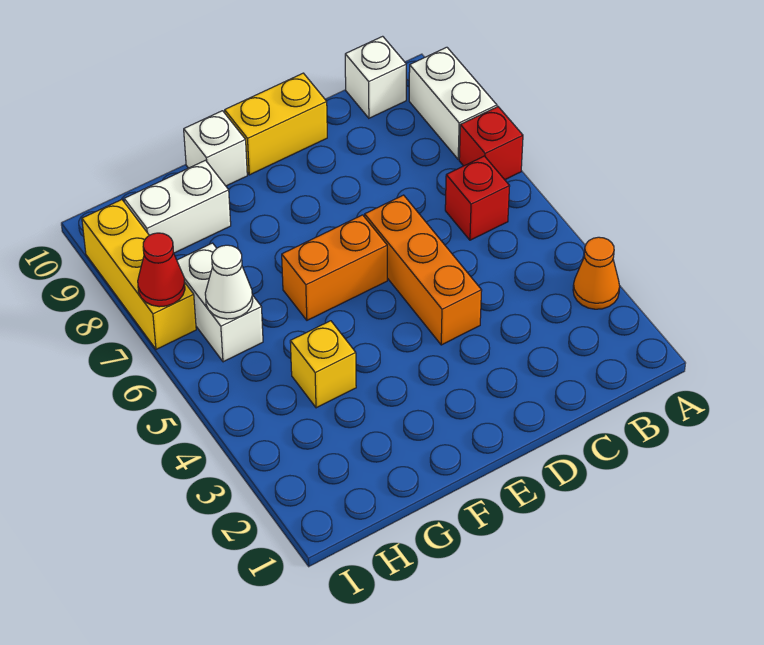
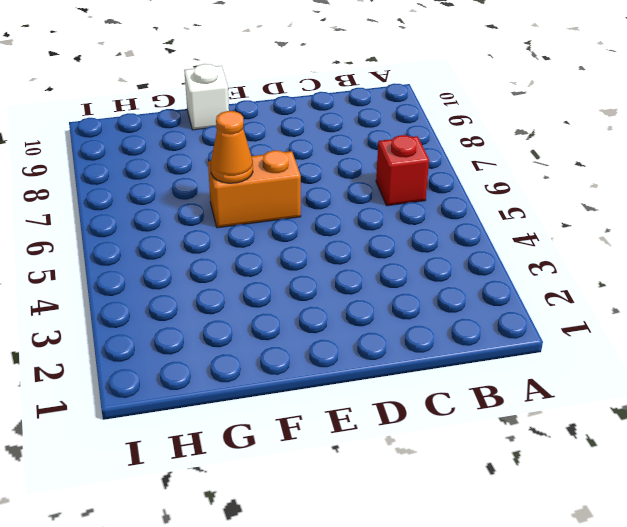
orange cone F6 level 2 -> orange cone A3 level 1
none -> red brick A7 level 1
none -> white brick A8:A9 level 1
none -> white brick B10 level 1

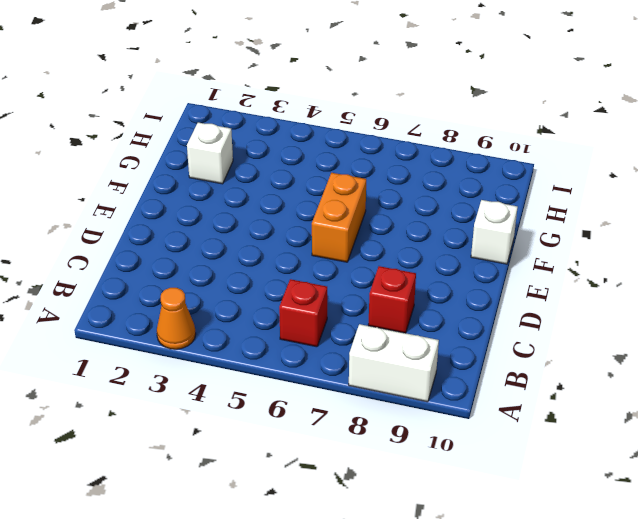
red brick C8 level 1 -> red brick A7 level 1
white brick G2 level 1 -> white brick B10 level 1
none -> orange brick D4:D6 level 1
none -> yellow brick D10:E10 level 1
none -> yellow brick G4 level 1

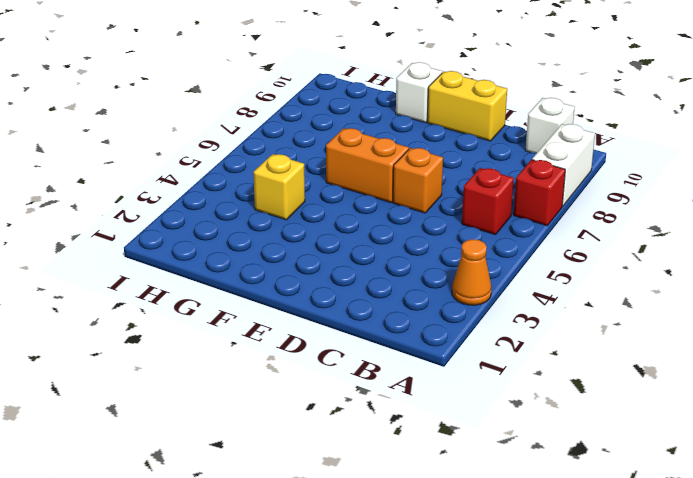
orange brick D6 level 1 -> orange brick D4:D6 level 1
none -> white brick G9:H9 level 1
none -> white brick H6:H7 level 1
none -> yellow brick I7:I9 level 1

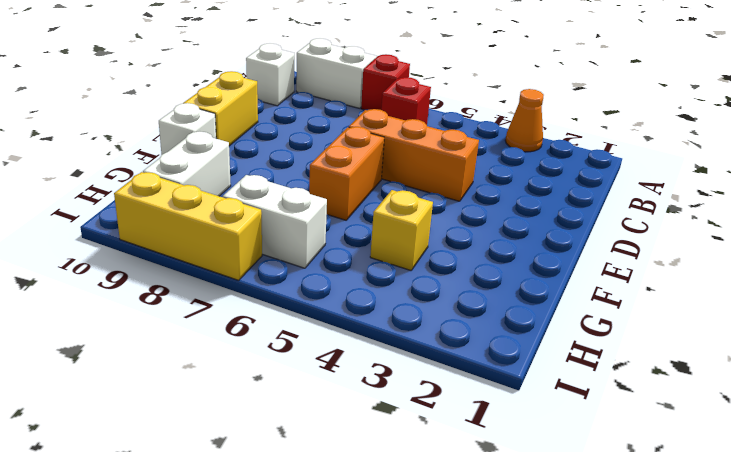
none -> white cone H6 level 2
none -> red cone I7 level 2

